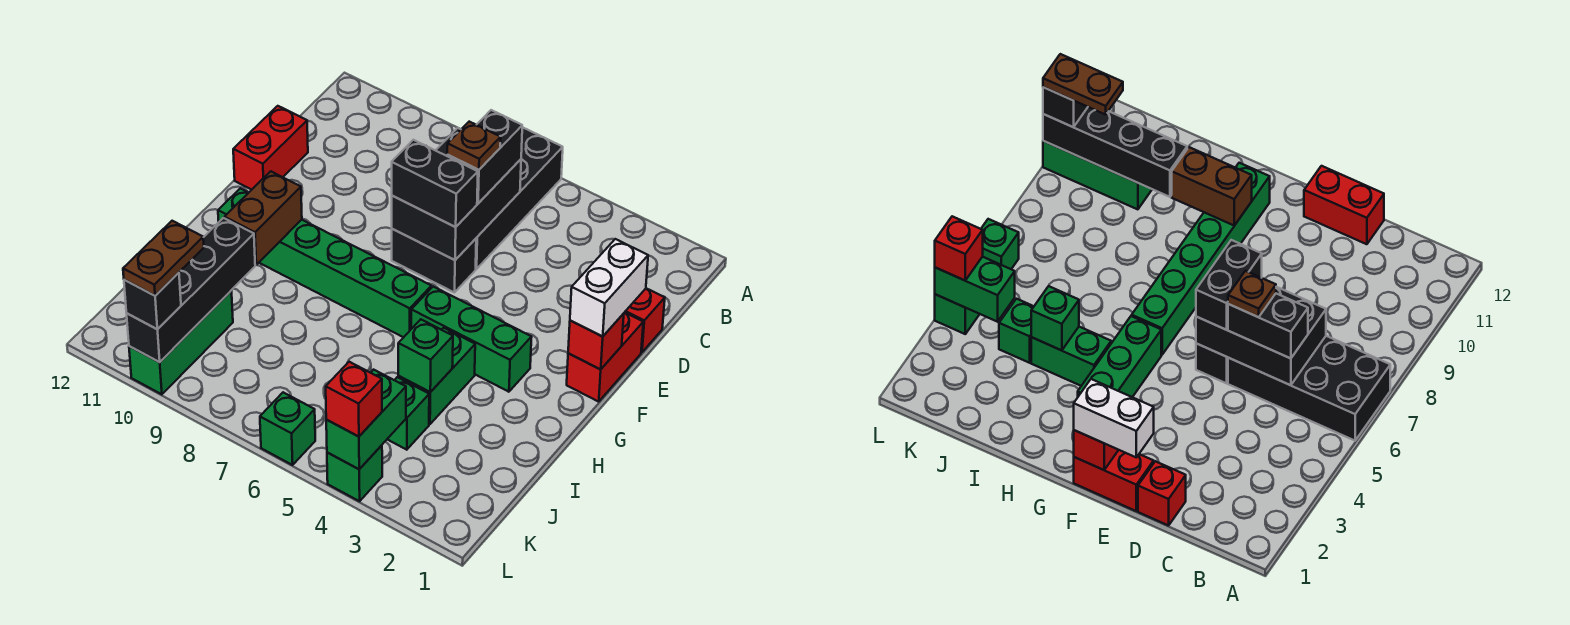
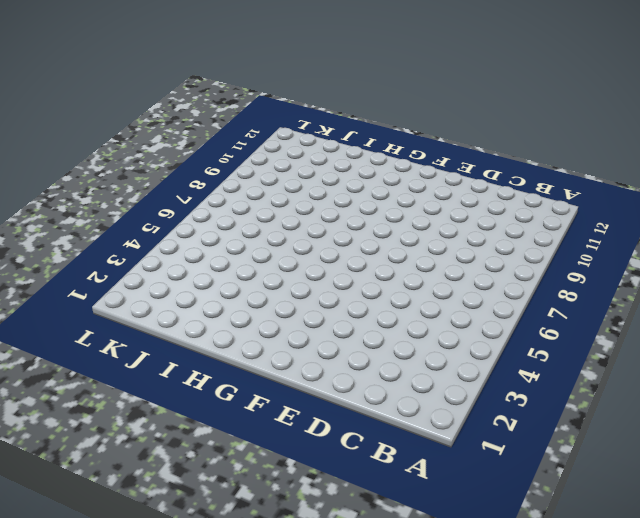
none -> black brick A6:D7 level 1
none -> red brick D1 level 1
none -> red brick D12:E12 level 1

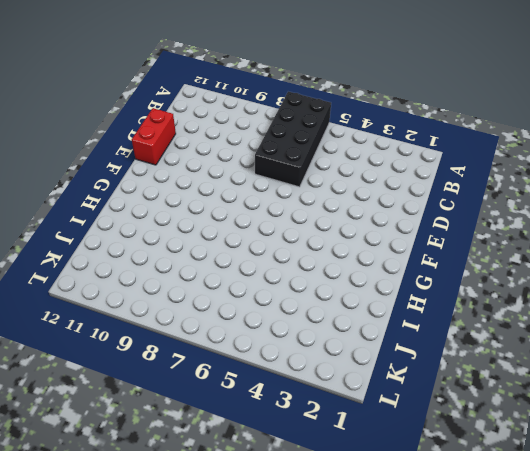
none -> red brick D1 level 1
none -> red brick E1:F1 level 1
none -> black brick E6:E7 level 1

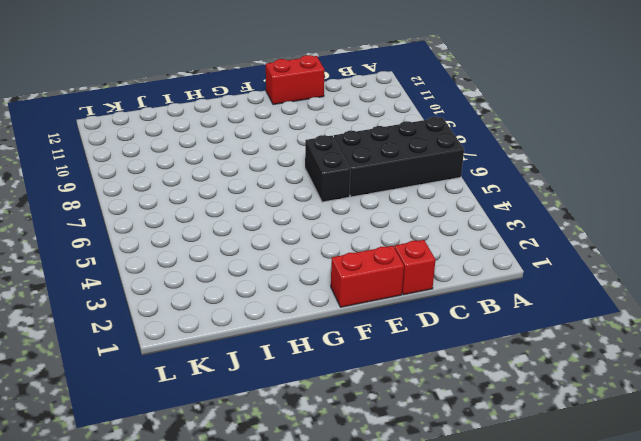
none -> green brick G3:G5 level 1
none -> green brick G6:G11 level 1
none -> green brick H4:I4 level 1

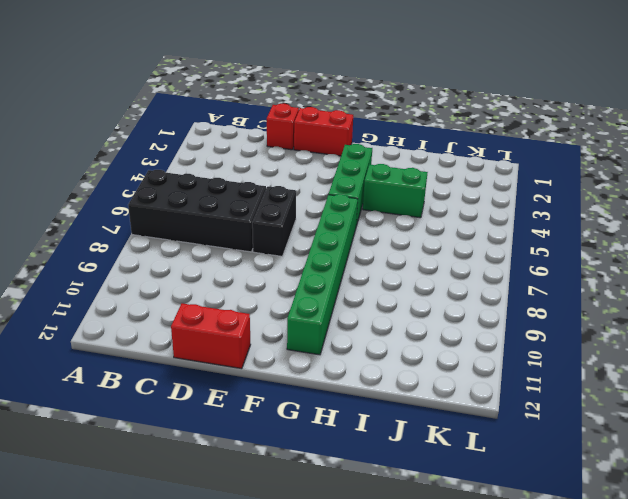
none -> green brick J4 level 1
none -> green brick J10:L10 level 1
none -> green brick L4 level 1

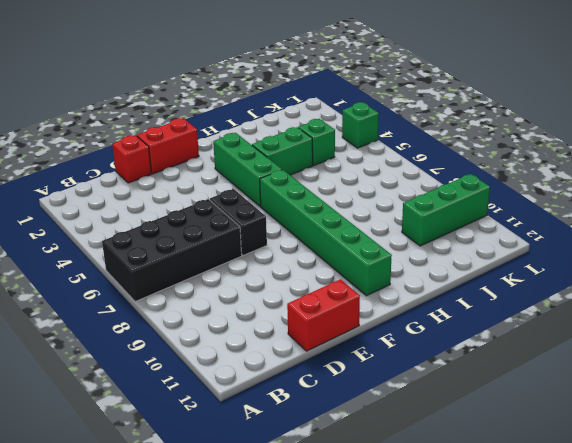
none -> green brick L6 level 1
none -> black brick C6:E7 level 2
none -> red brick F1 level 2

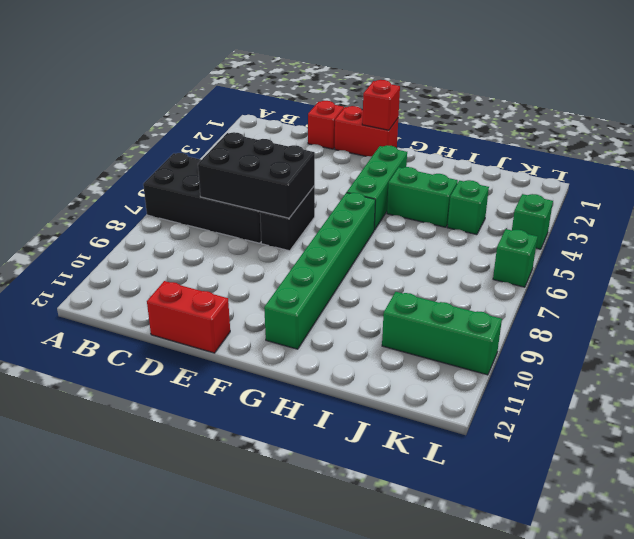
none -> brown brick G10:H10 level 2
none -> green brick I4 level 2
none -> black brick I10:L10 level 2

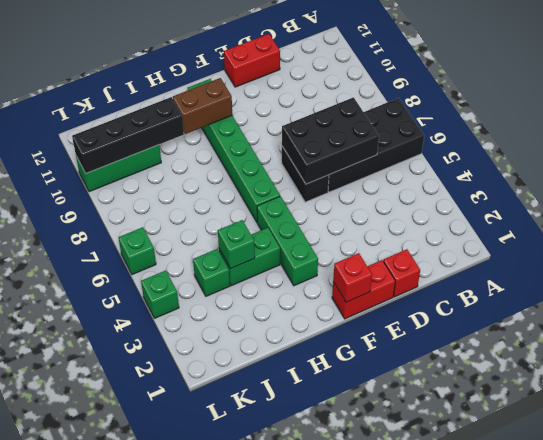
none -> green brick K4:L4 level 2
none -> black brick C6:D6 level 3
none -> white brick E1:F1 level 3

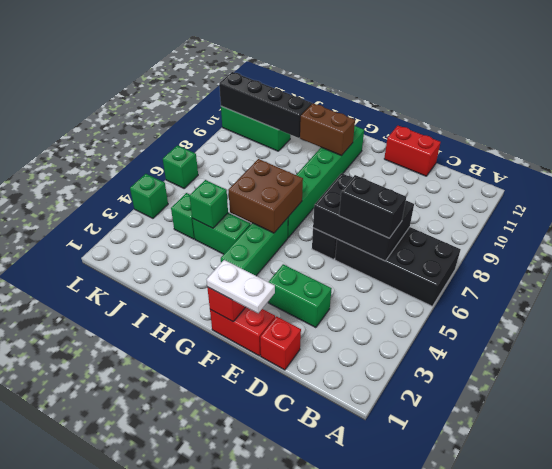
green brick D3:E3 level 1 -> green brick K4:L4 level 2
white plate E1:F1 level 3 -> white brick E1:F1 level 3
brown brick G5:H6 level 2 -> none
none -> black brick E6:E7 level 3
none -> red brick L4 level 3
none -> black brick L10 level 3

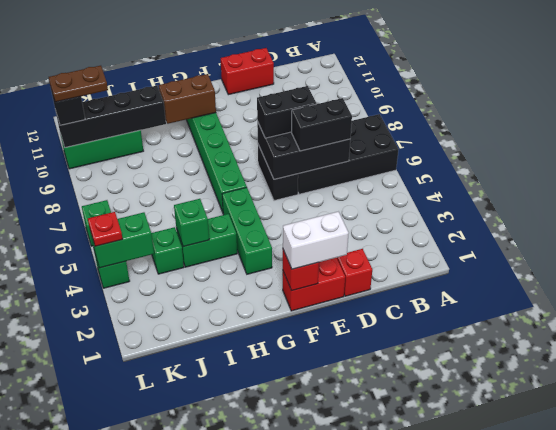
black brick D7:E7 level 3 -> black brick E6:E7 level 3
red plate L4 level 3 -> red brick L4 level 3
none -> brown plate D6 level 4

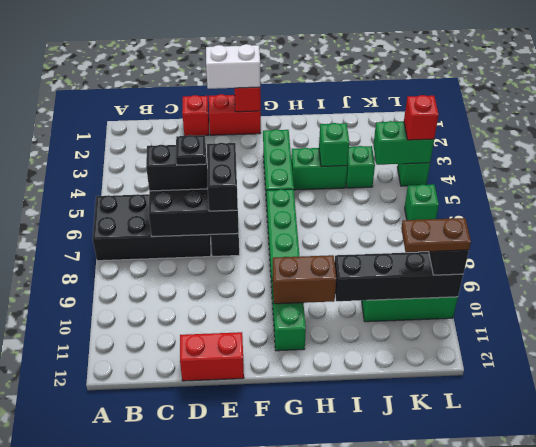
black plate D6 level 4 -> brown plate D6 level 4

